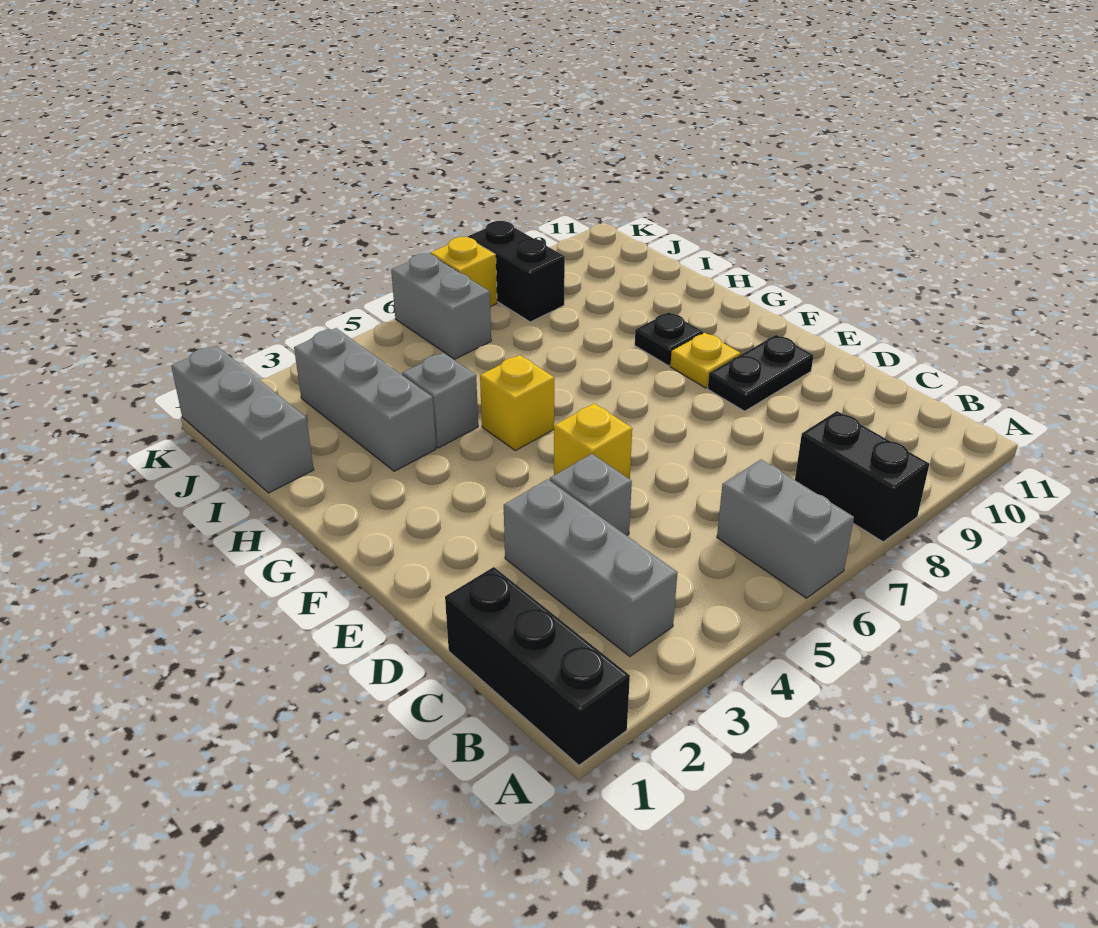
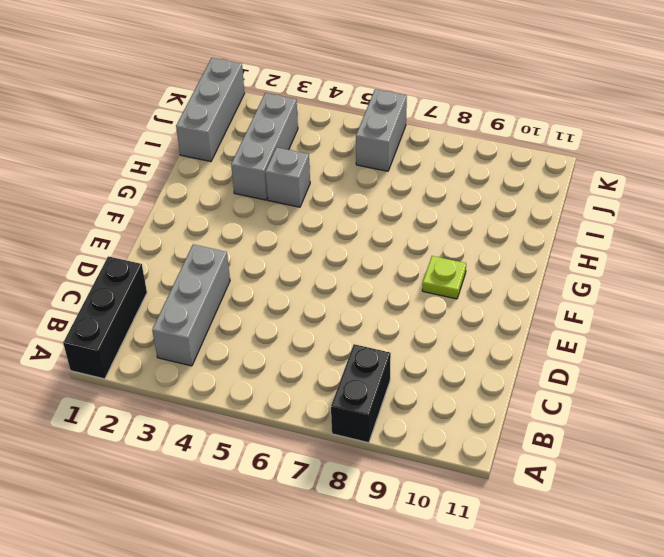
lime plate F9 level 1 -> yellow plate F9 level 1
none -> grey brick A6:B6 level 1
none -> grey brick D4 level 1
none -> yellow brick E5 level 1

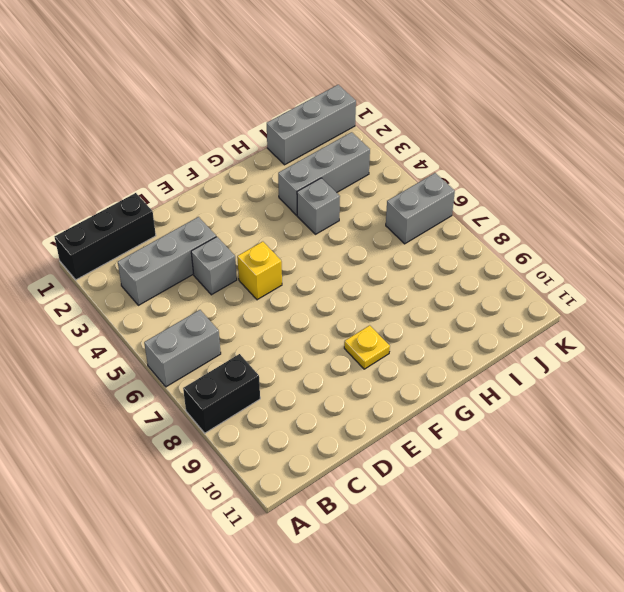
none -> black plate E9:E10 level 1
none -> yellow brick G5 level 1
none -> black plate G9 level 1

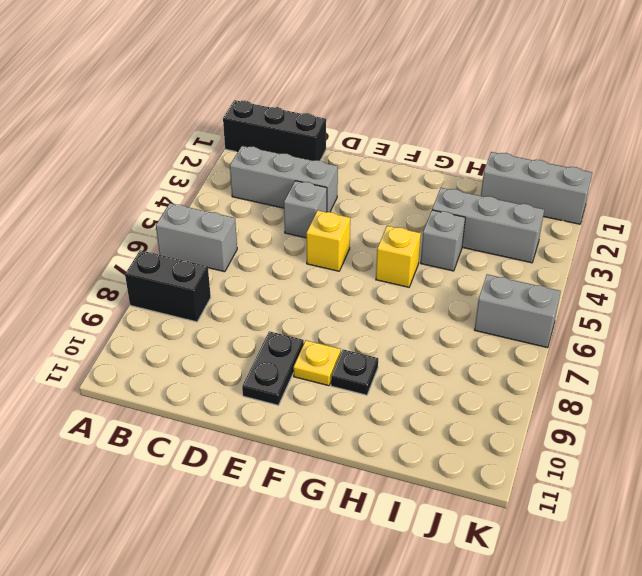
none -> black brick J8:K8 level 1
none -> yellow brick K7 level 1

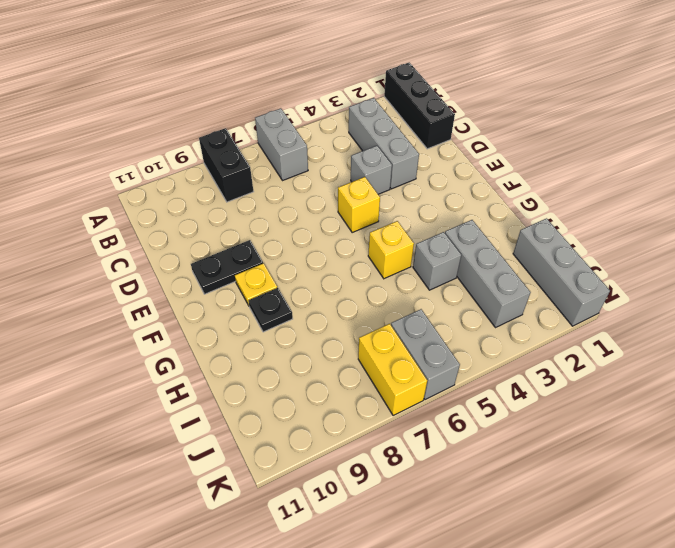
yellow brick J7:K7 level 1 -> yellow brick K7 level 1
none -> black brick J8:K8 level 1

